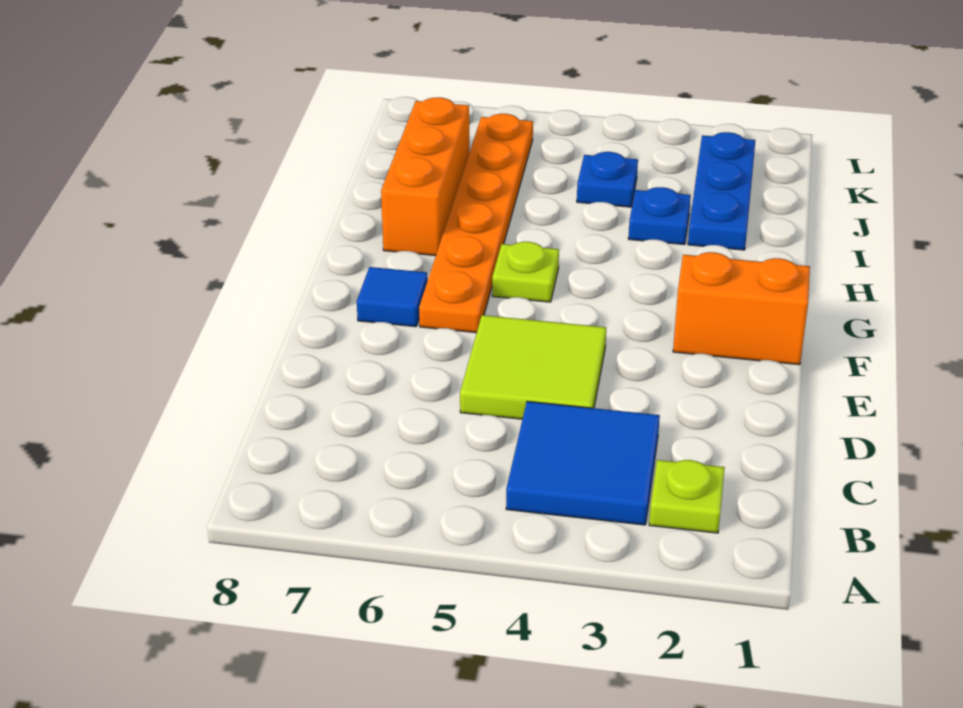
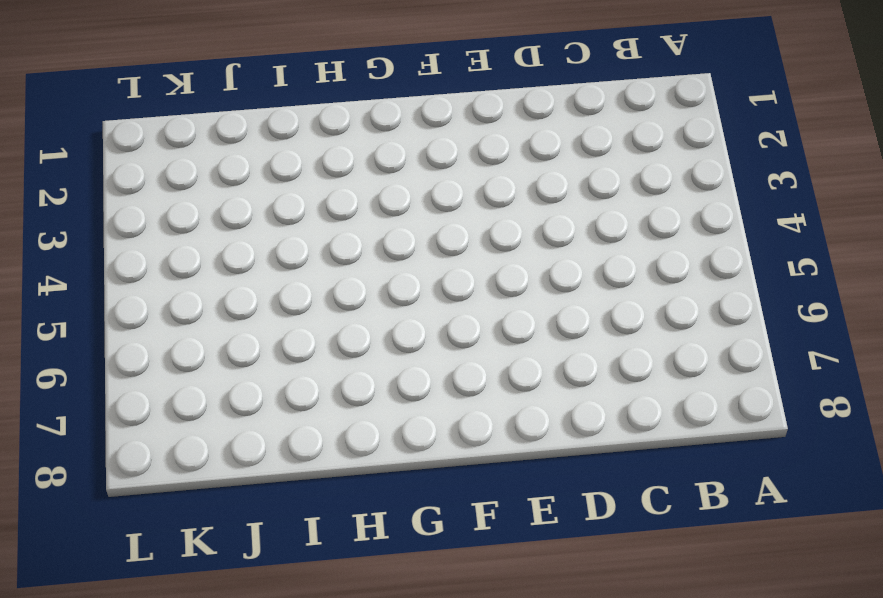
none -> lime plate B2 level 1
none -> blue tile B3:C4 level 1

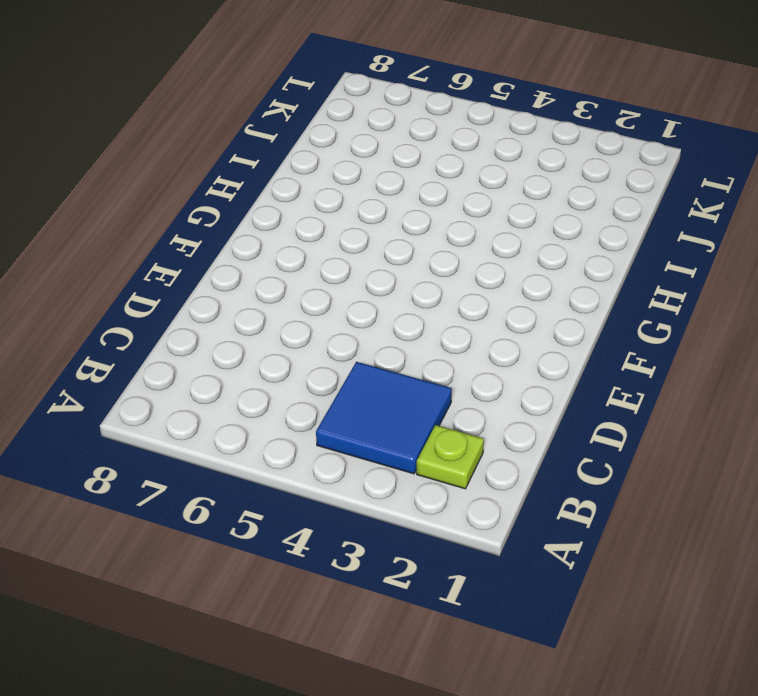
none -> lime tile D4:E5 level 1
none -> orange brick F1:F2 level 1

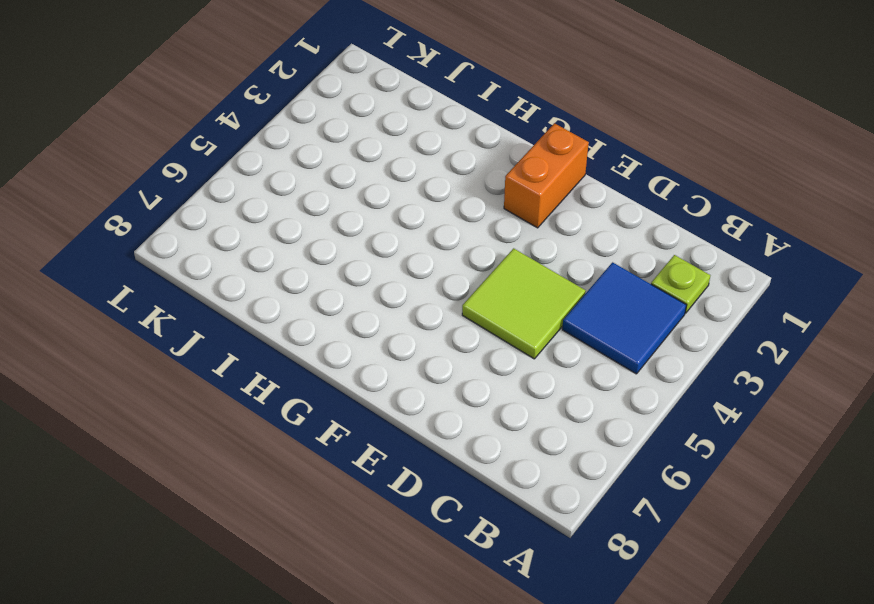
none -> orange plate F6:K6 level 1
none -> blue tile F7 level 1

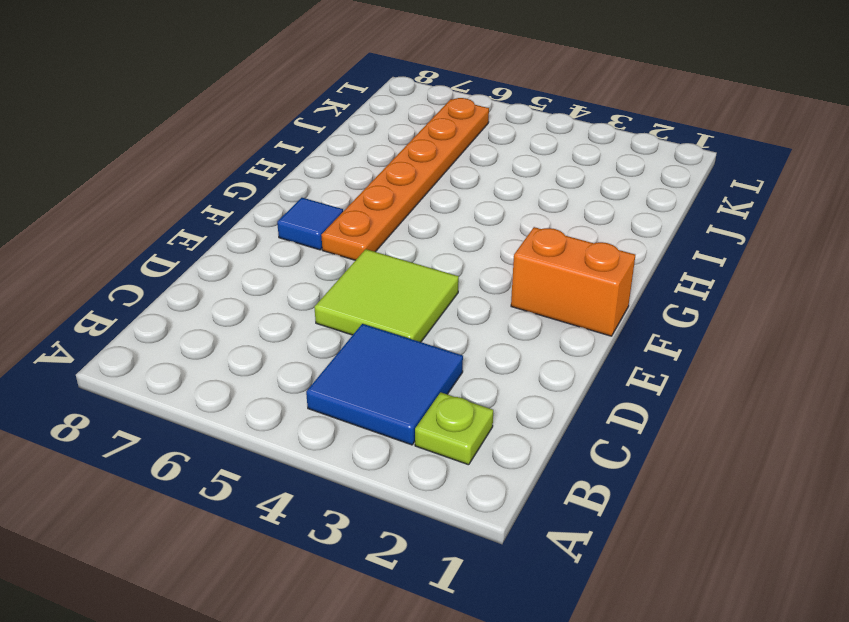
none -> lime plate G5 level 1
none -> orange brick H7:J7 level 1

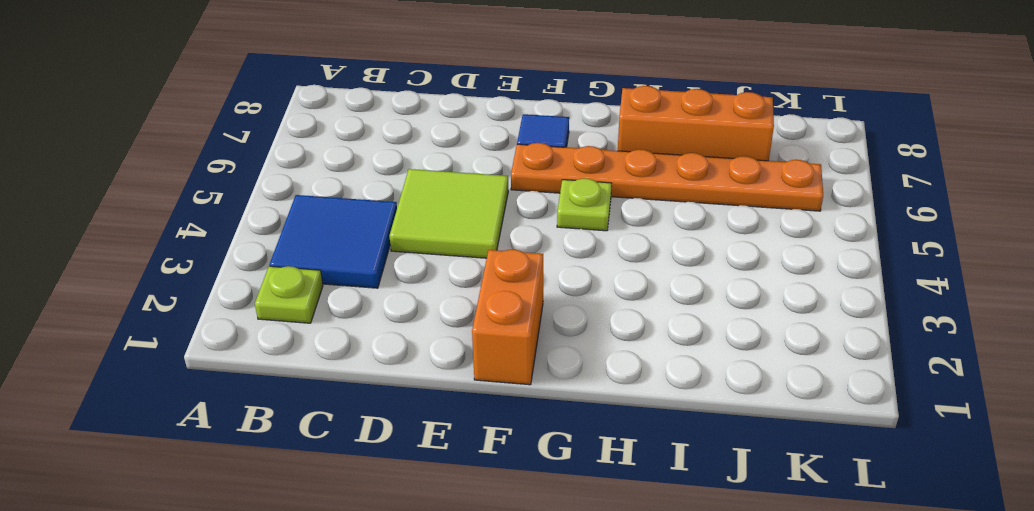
none -> blue plate I2:K2 level 1
none -> blue plate I3 level 1

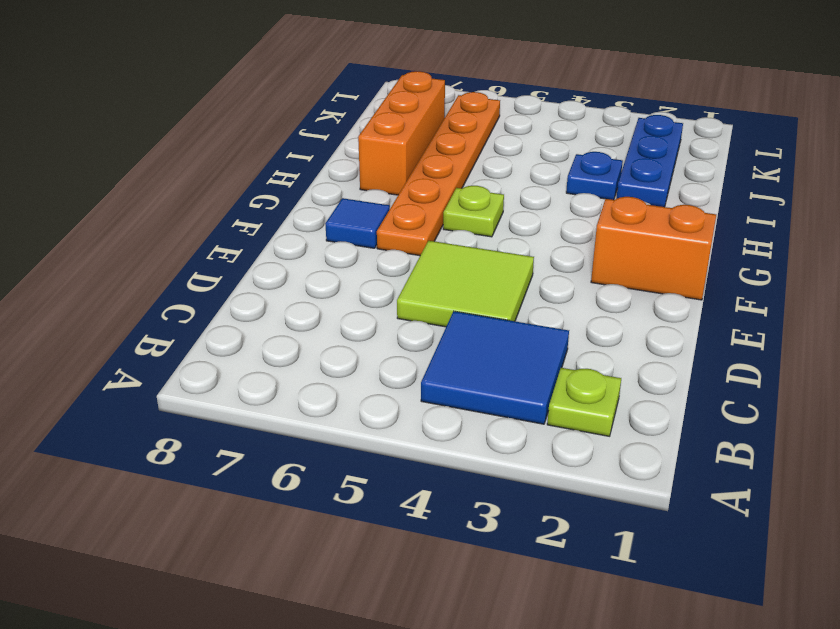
none -> blue plate J4 level 1

